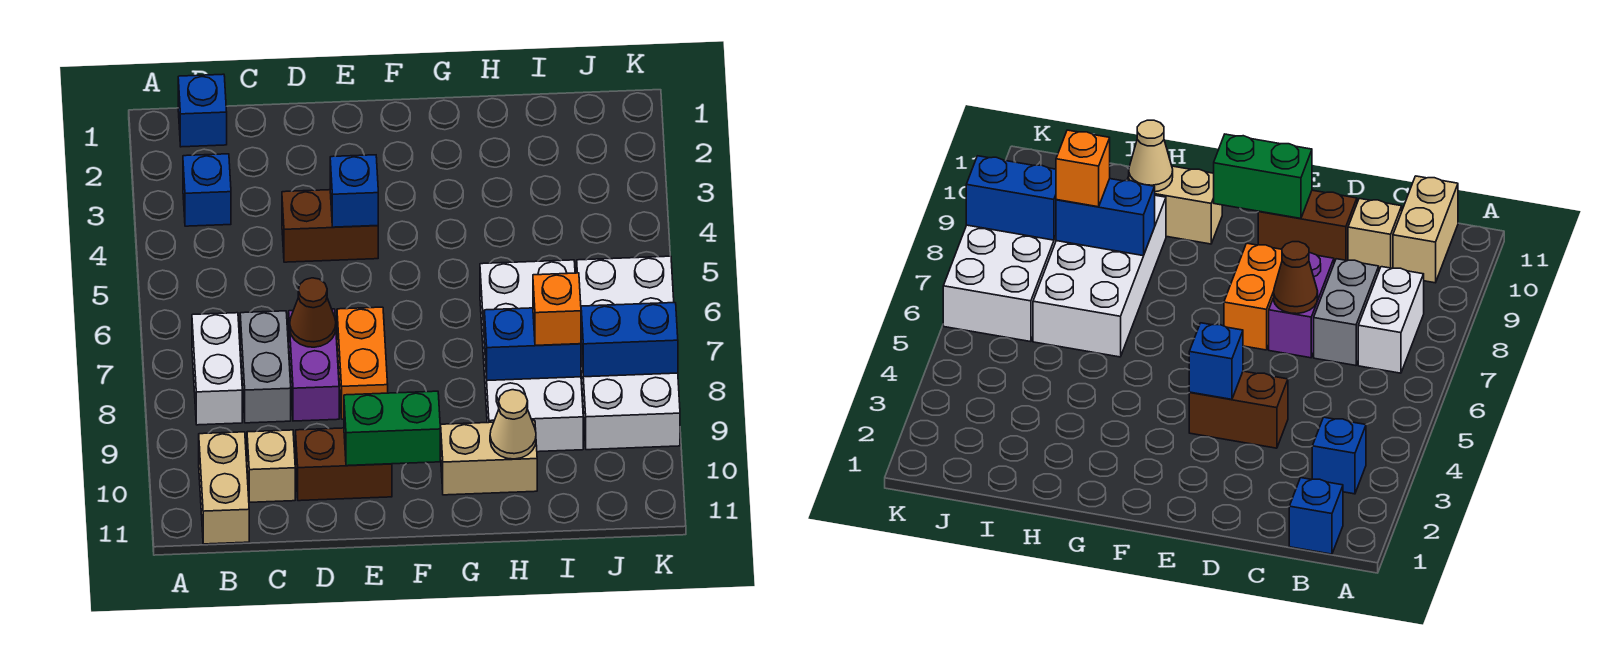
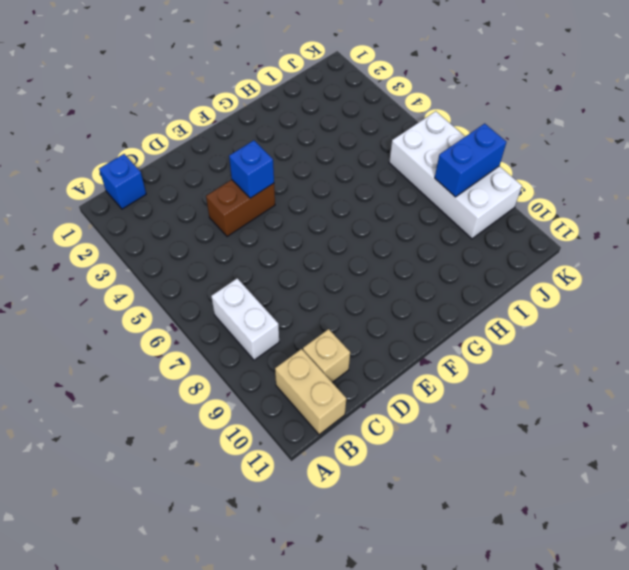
none -> blue brick B3 level 1
none -> grey brick C7:C8 level 1
none -> purple brick D7:D8 level 1

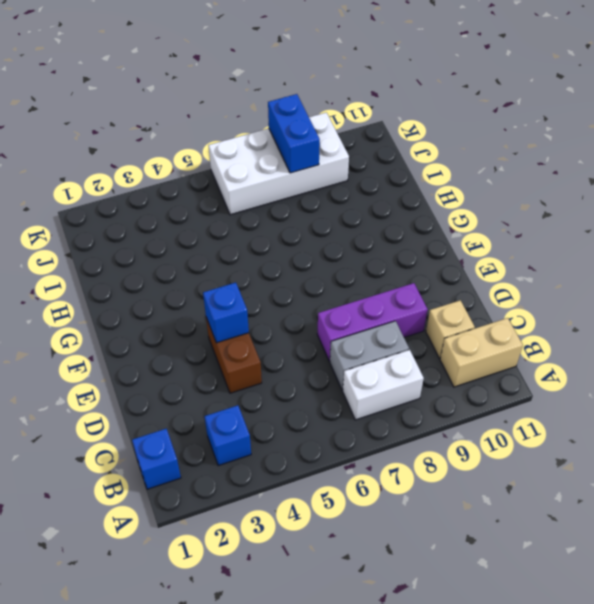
purple brick D7:D9 level 1 -> purple brick D7:D8 level 1
none -> brown brick D10:E10 level 1
none -> orange brick E7:E8 level 1
none -> tan brick G10:H10 level 1

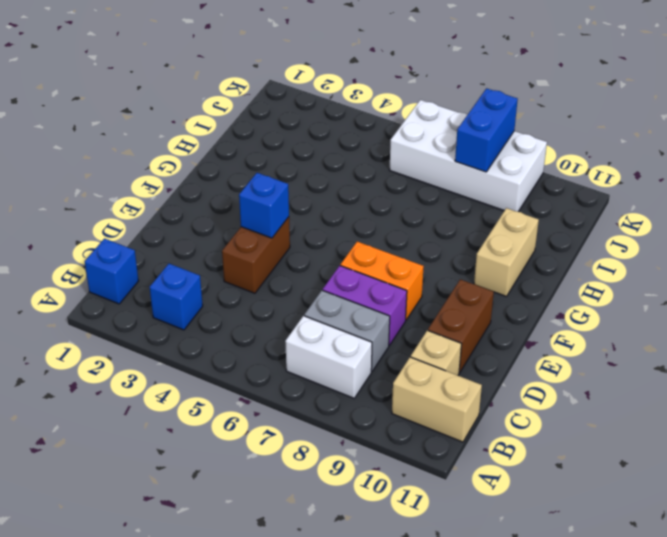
none -> white brick H6:I9 level 1
none -> brown cone D7 level 2
none -> green brick E10:F10 level 2

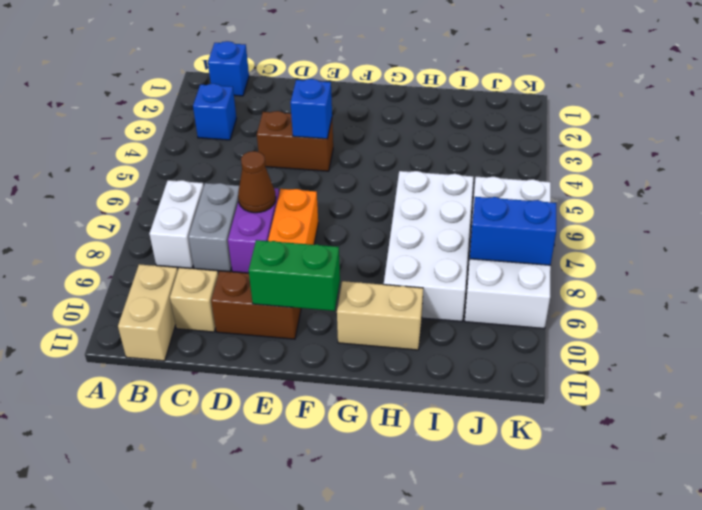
none -> blue brick H8:I8 level 2
none -> tan cone H10 level 2
none -> orange brick I8 level 3

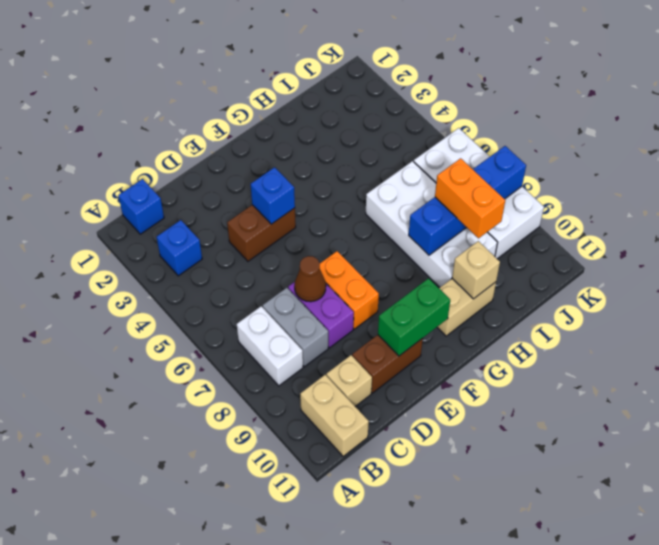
tan brick H10 level 2 -> tan cone H10 level 2
orange brick I8:I9 level 3 -> orange brick I8 level 3

